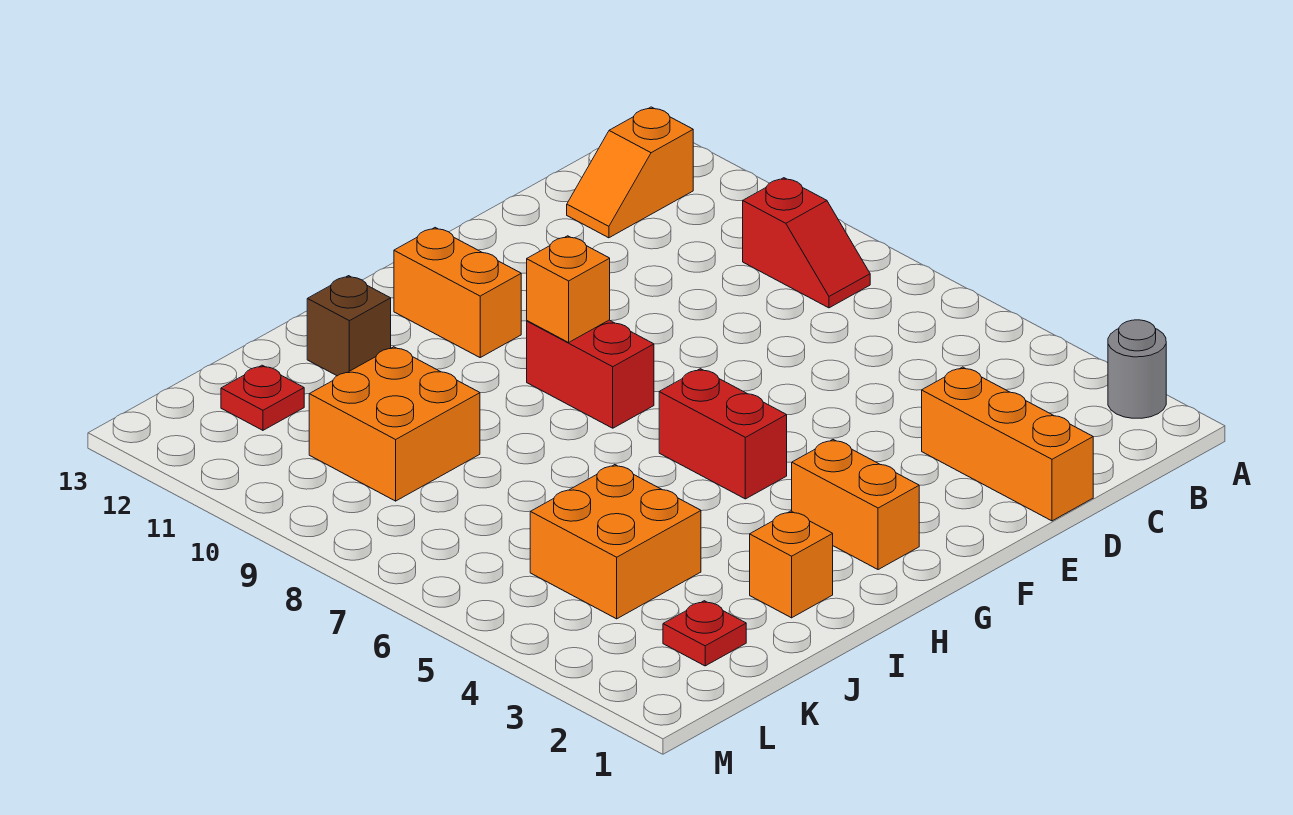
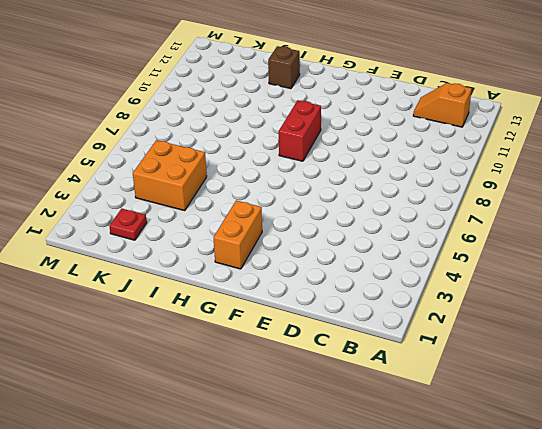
none -> grey round brick A2 level 1
none -> red slope B8:B9 level 1 top 9
none -> orange brick D1:D3 level 1

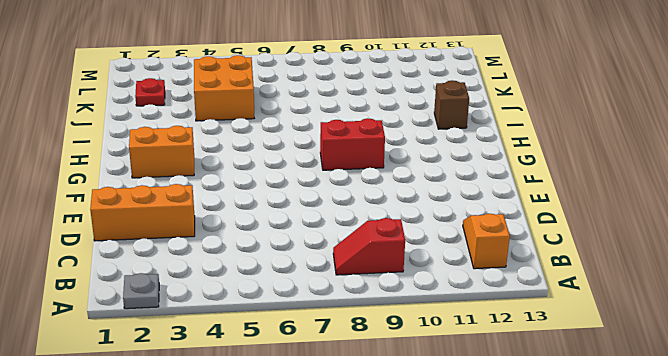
grey plate A2 level 1 -> grey round brick A2 level 1
none -> red brick G5:G6 level 1
none -> orange brick G11:G12 level 1
none -> orange brick I2 level 1

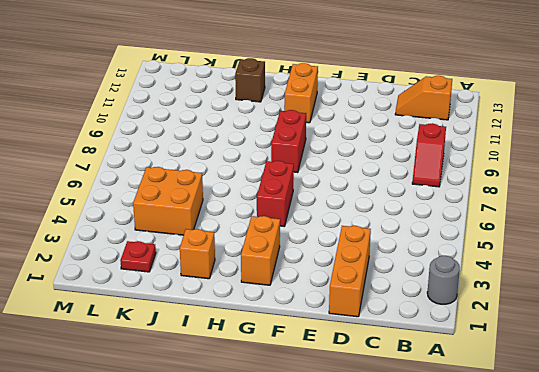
none -> orange brick J9:K10 level 1
none -> red plate K12 level 1
none -> orange brick G9 level 2

